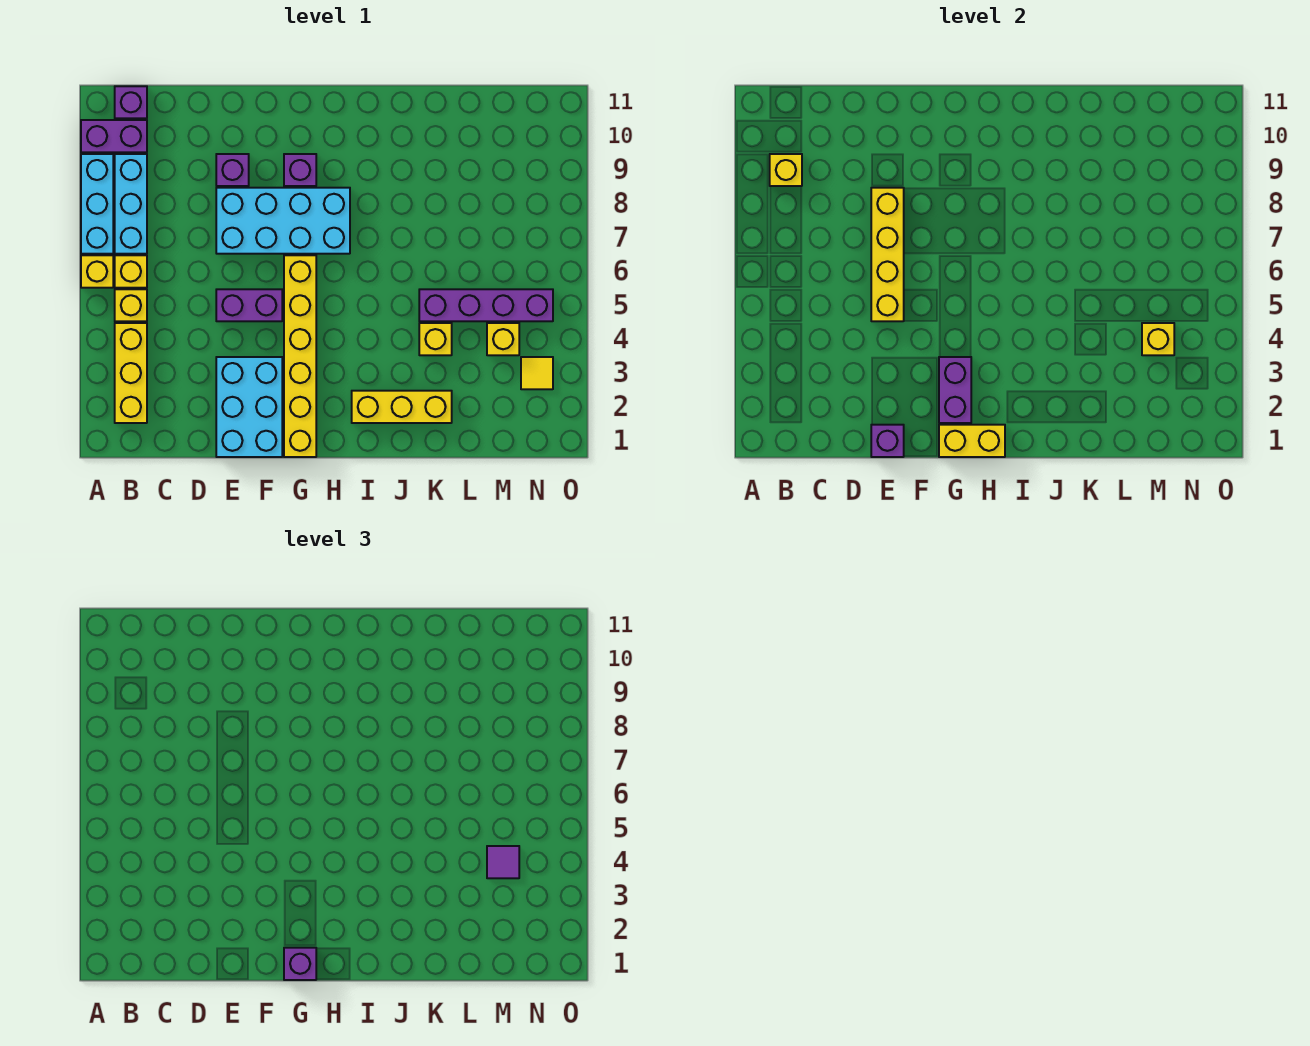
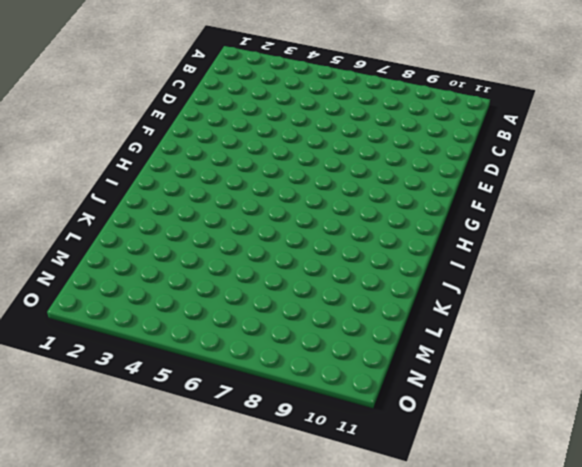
none -> yellow brick A6 level 1
none -> cyan brick A7:A9 level 1
none -> purple brick A10:B10 level 1

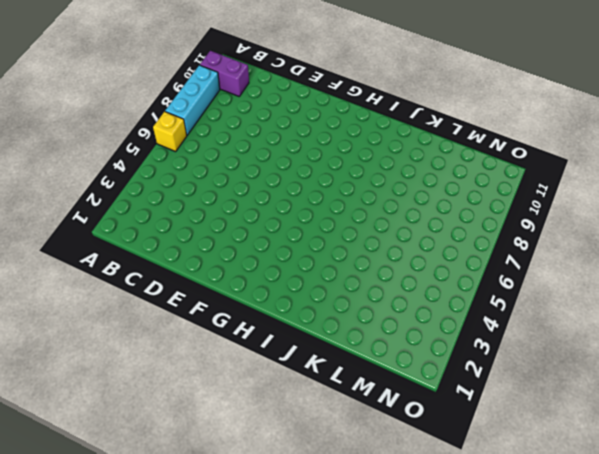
none -> yellow brick B2:B4 level 1
none -> yellow brick B5 level 1
none -> yellow brick B6 level 1

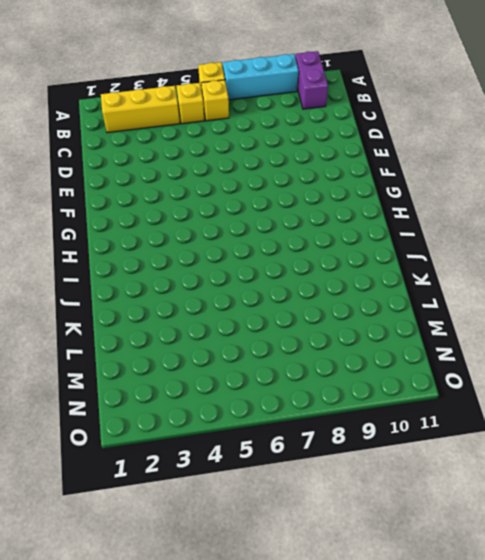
none -> cyan brick B7:B9 level 1
none -> purple brick B11 level 1
none -> cyan brick E1:F3 level 1

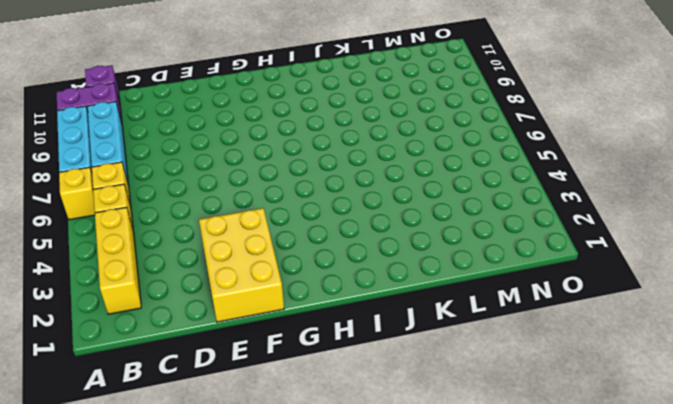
yellow brick E1:F3 level 1 -> cyan brick E1:F3 level 1
none -> purple brick E5:F5 level 1
none -> cyan brick E7:H8 level 1
none -> purple brick E9 level 1

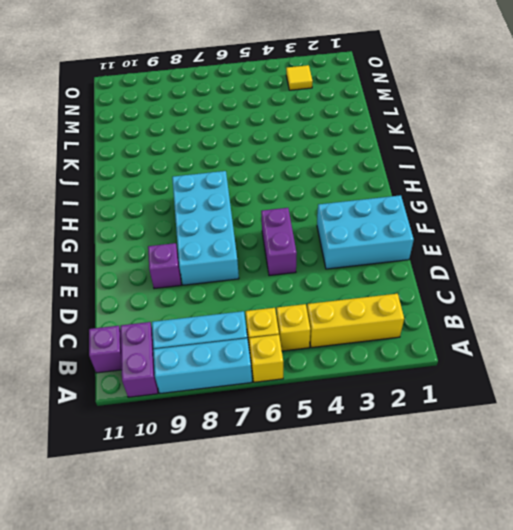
none -> yellow brick G1:G6 level 1
none -> purple brick G9 level 1
none -> yellow brick I2:K2 level 1

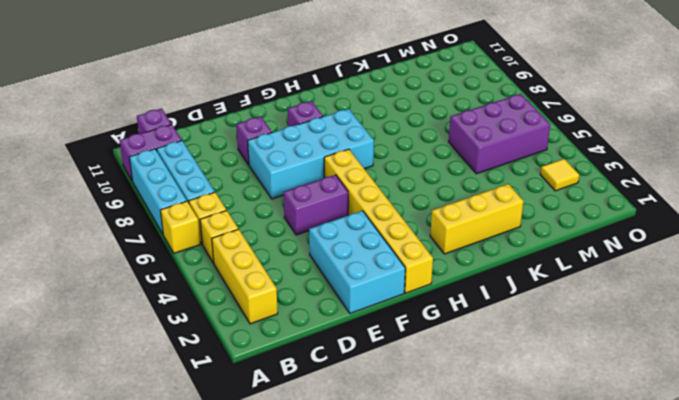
purple brick L5:N6 level 1 -> purple brick K5:N5 level 1
none -> yellow brick K4 level 1
none -> yellow brick M4 level 1
none -> yellow brick B9 level 2

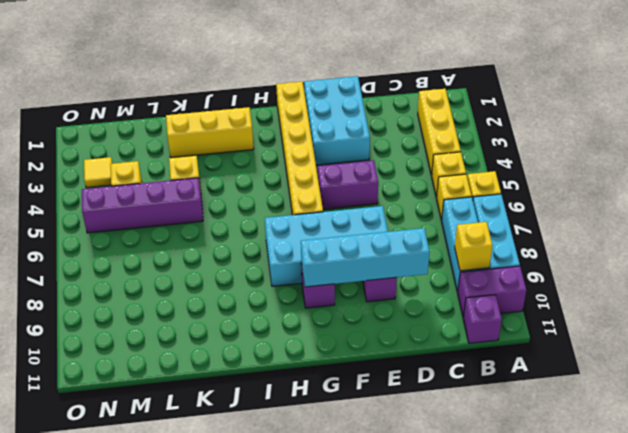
cyan brick D9:G9 level 2 -> none
none -> purple brick E1 level 2
none -> yellow brick E5:E8 level 2
none -> yellow brick G1:H1 level 2

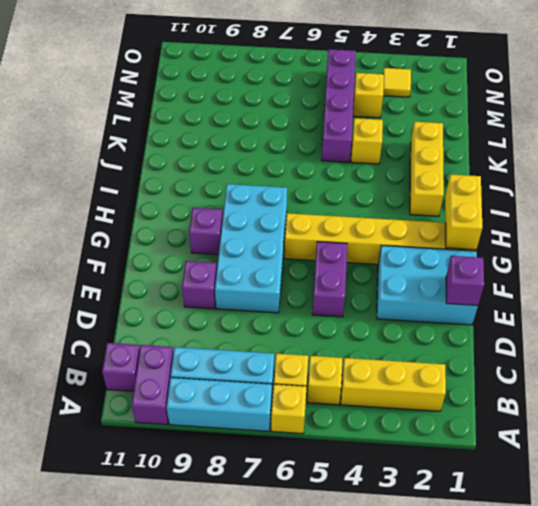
none -> yellow brick B9 level 2
none -> yellow brick E5:E8 level 2
none -> purple brick G2:G3 level 2

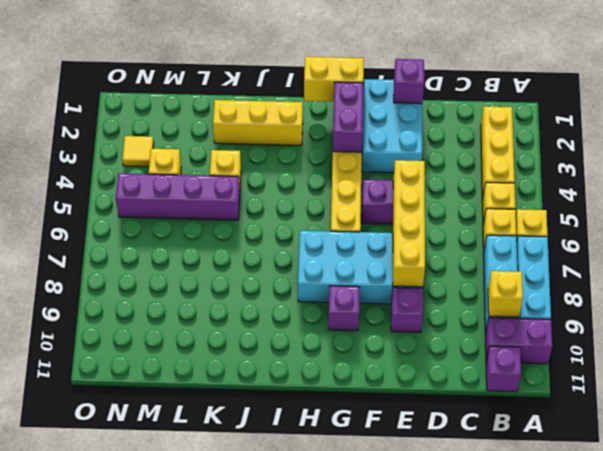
none -> yellow brick M4 level 2
none -> purple brick G1 level 3
none -> purple tile M4 level 3

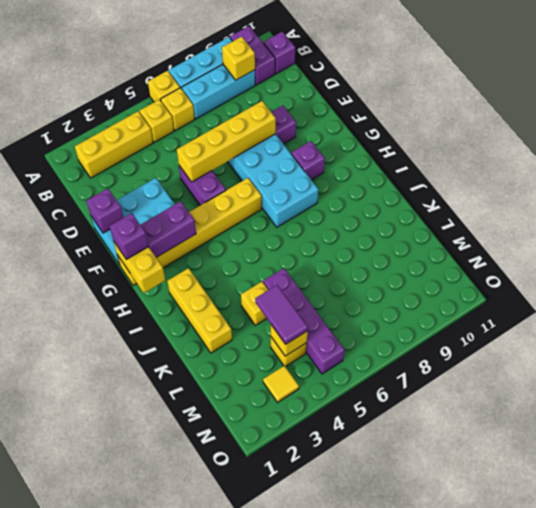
purple tile L4:M4 level 3 -> purple tile M4 level 3

